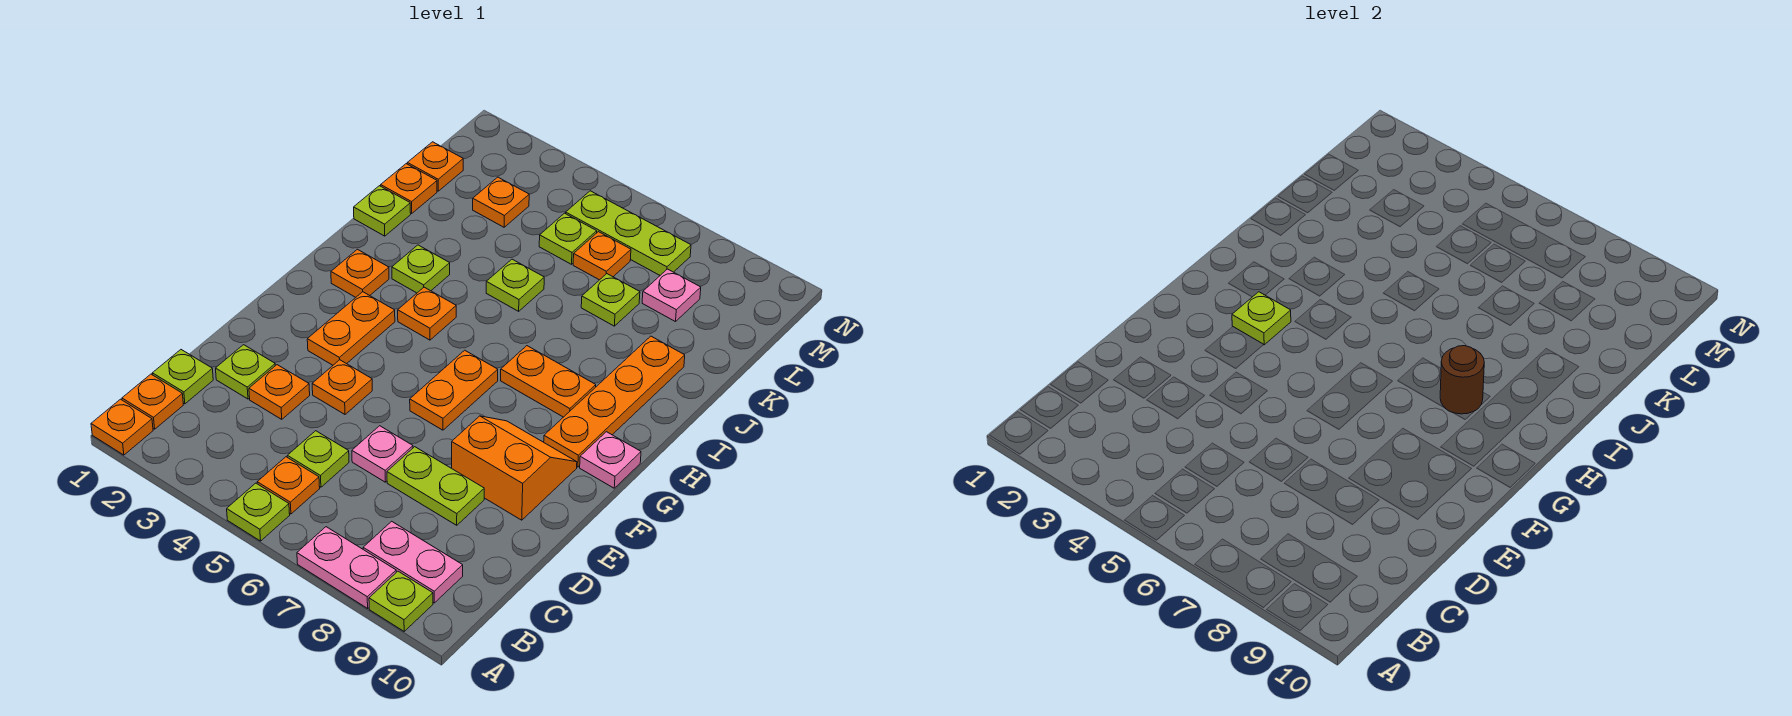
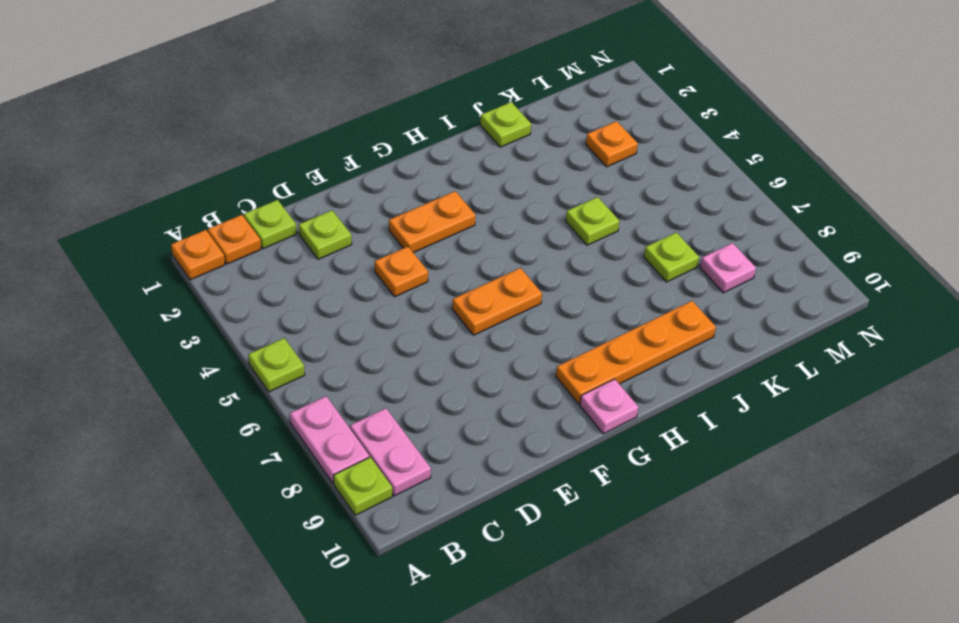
none -> orange plate B5 level 1
none -> lime plate C5 level 1
none -> orange plate D3 level 1
none -> pink plate D6 level 1

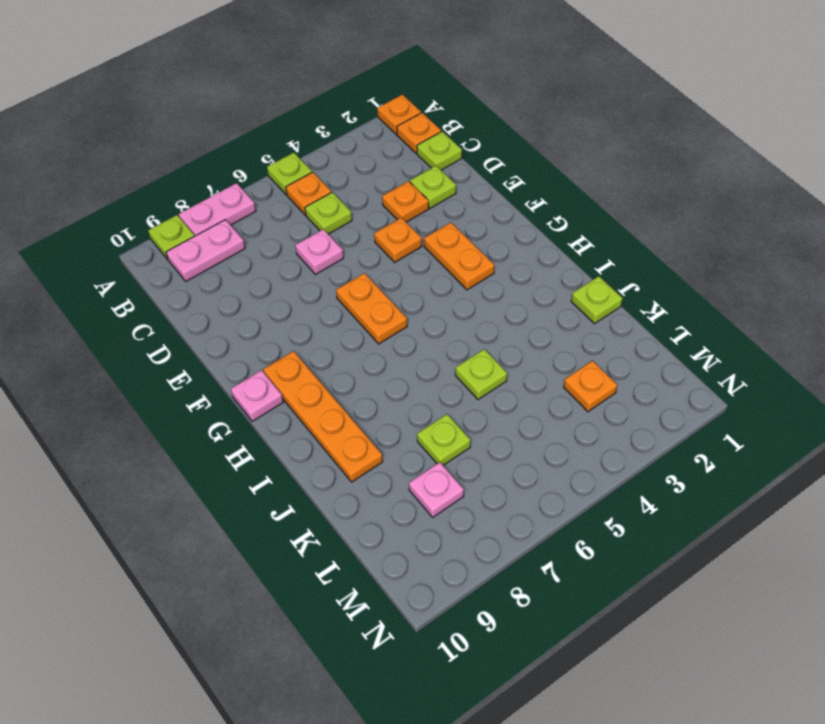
none -> lime plate D7:D8 level 1
none -> orange slope E8:F9 level 1 top E
none -> orange plate H2 level 1
none -> orange plate H4 level 1

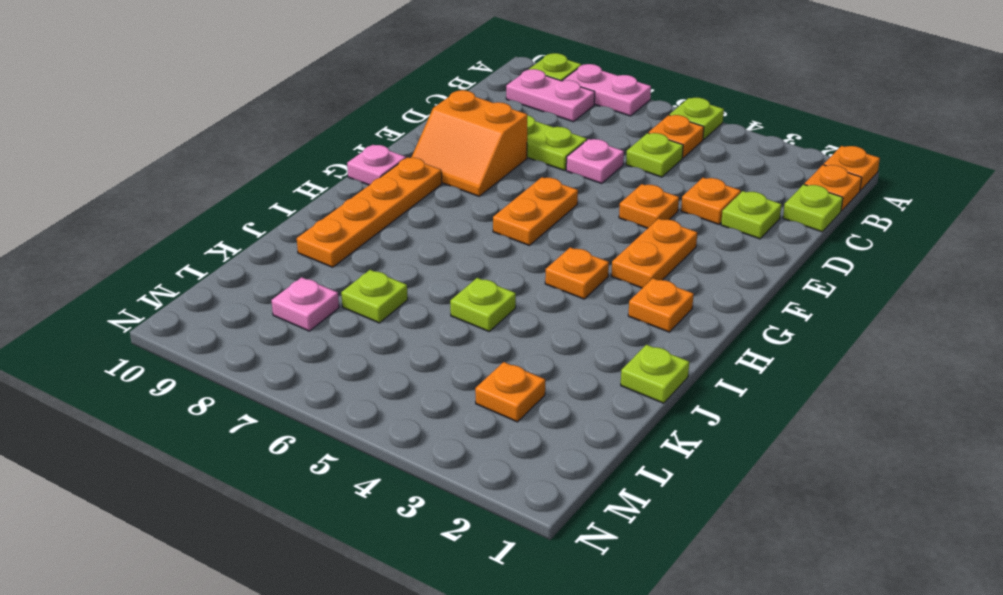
none -> orange plate H7:H8 level 1
none -> lime plate I3 level 1
none -> orange plate K1 level 1
none -> orange plate L1 level 1

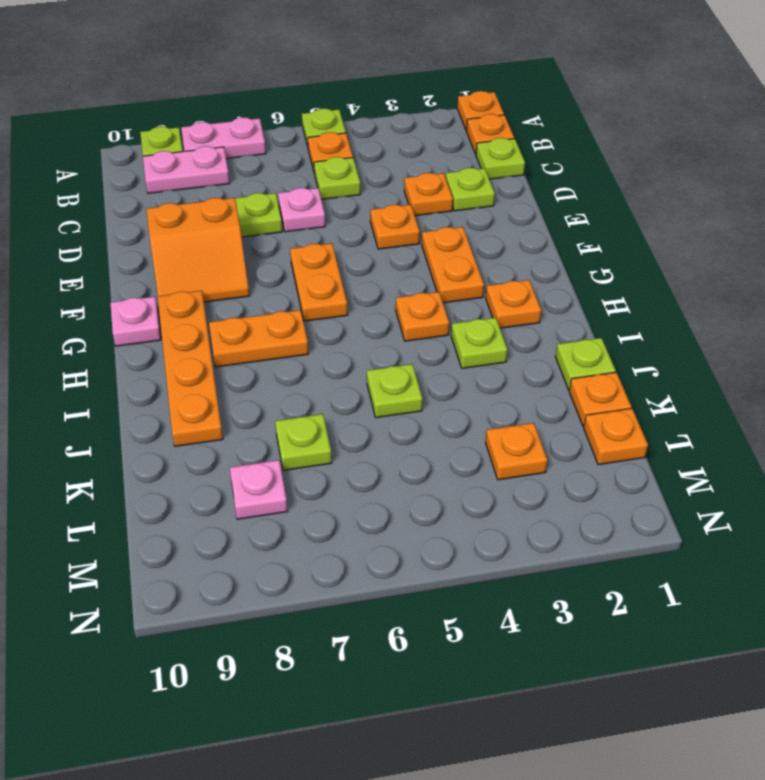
none -> lime plate L5 level 1
none -> orange plate L6 level 1
none -> lime plate M5:M7 level 1
none -> lime plate G3 level 2

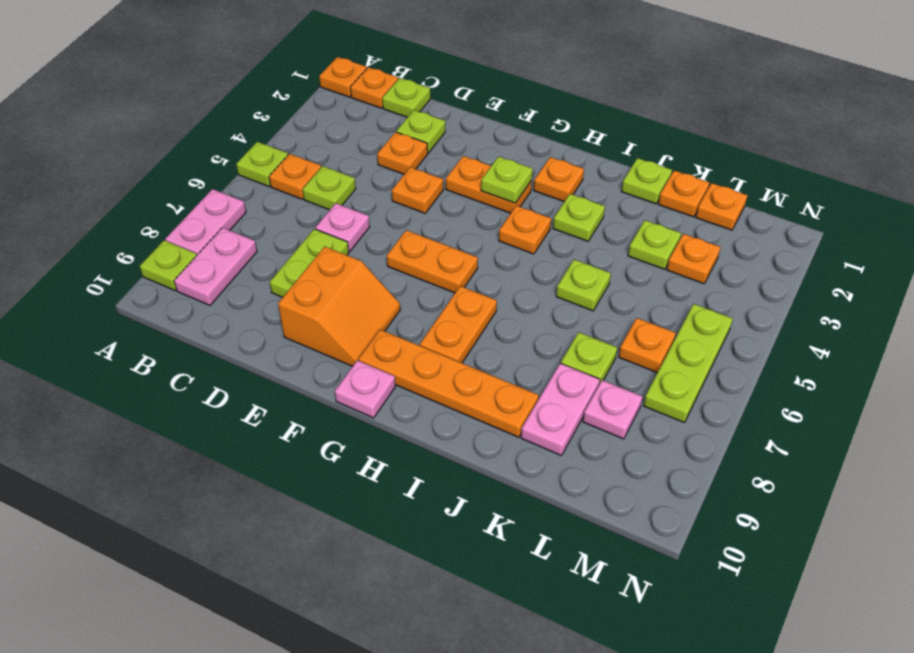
lime plate K3 level 1 -> lime plate L5 level 1
pink plate K8:K9 level 1 -> none
none -> brown round brick H8 level 2

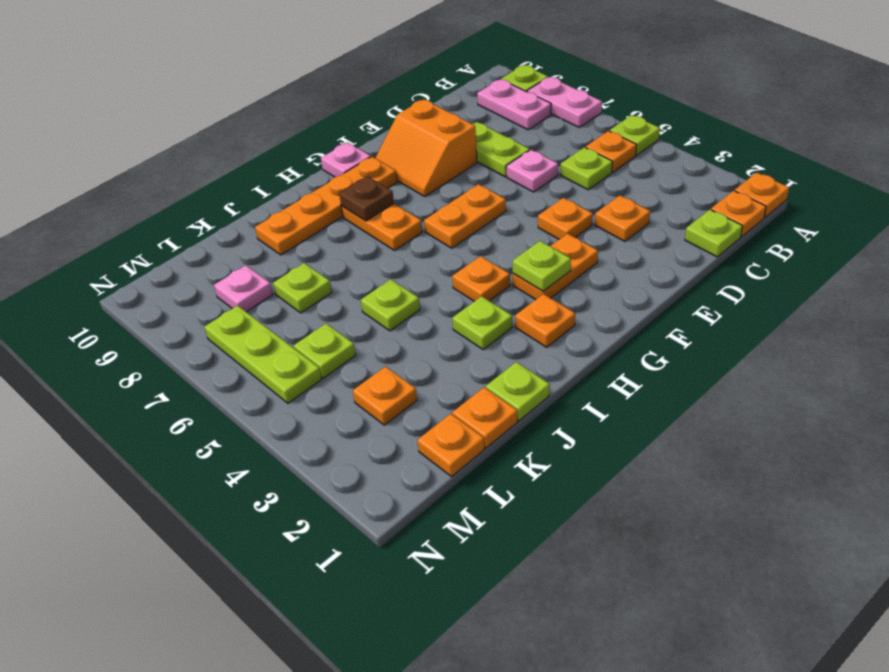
brown plate H8 level 2 -> brown round brick H8 level 2
none -> lime plate D2 level 1
none -> orange plate L6 level 1

